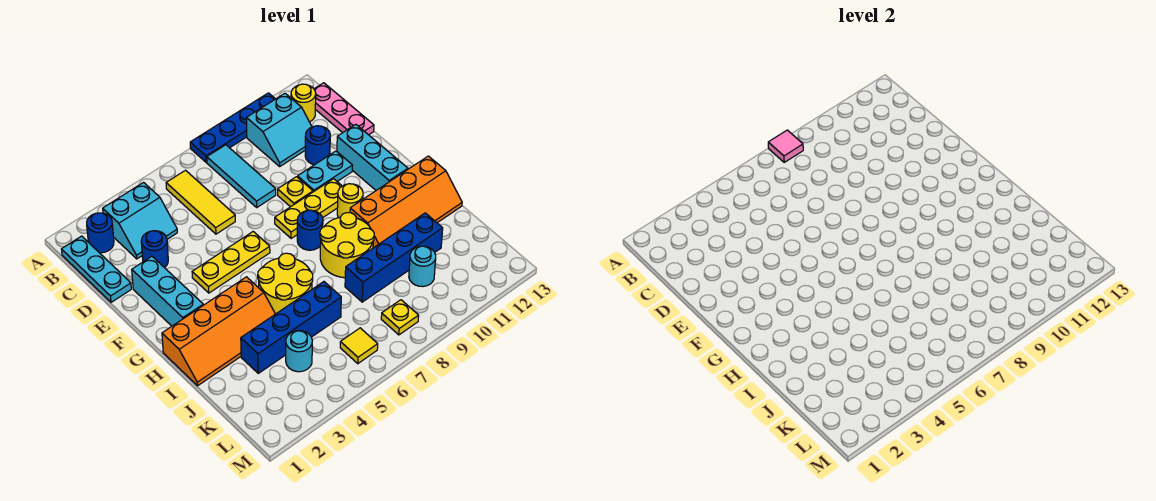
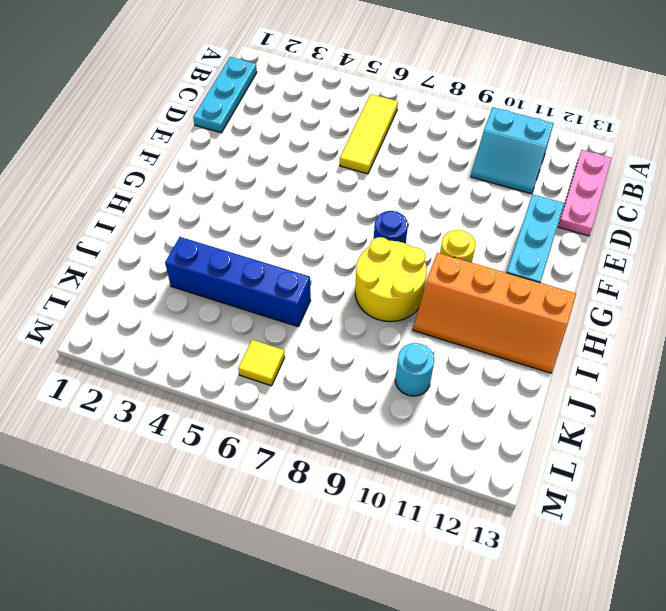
none -> blue plate A8:A11 level 1
none -> blue round brick B2 level 1
none -> cyan slope B3:C4 level 1 top B
none -> cyan tile B8:D8 level 1

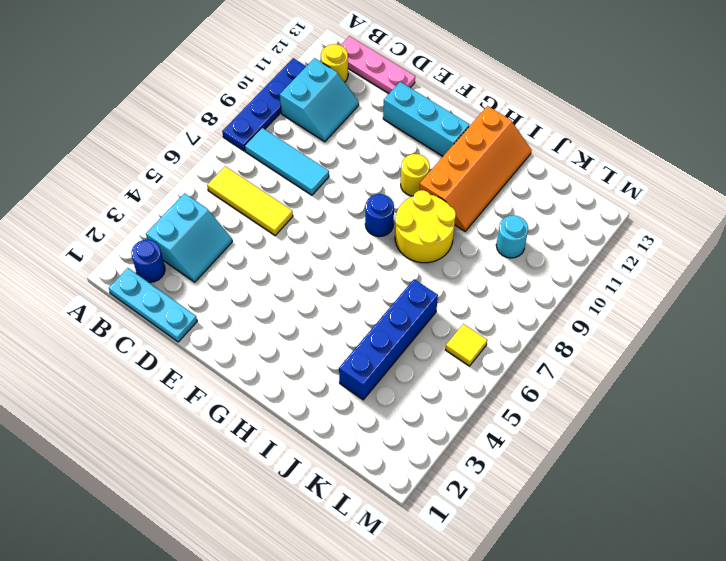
none -> blue round brick D3 level 1
none -> blue round brick D11 level 1
none -> cyan brick E2:G2 level 1
none -> yellow plate E9 level 1

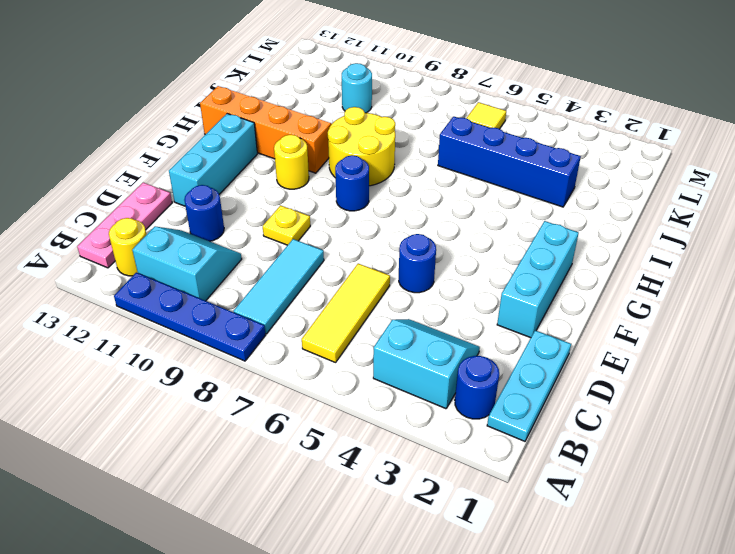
blue round brick E5 level 1 -> blue round brick D3 level 1
none -> cyan plate E10:E11 level 1
none -> yellow plate F4:F6 level 1
none -> yellow plate F8:F10 level 1
none -> orange slope H1:I4 level 1 top H

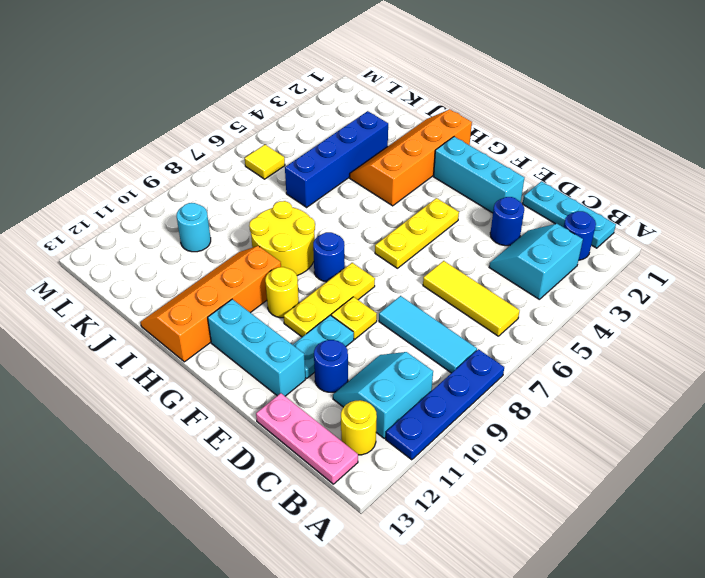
none -> yellow round brick H5:I6 level 1
none -> blue brick J8:J11 level 1
none -> cyan round brick K4 level 1
none -> yellow plate L8 level 1

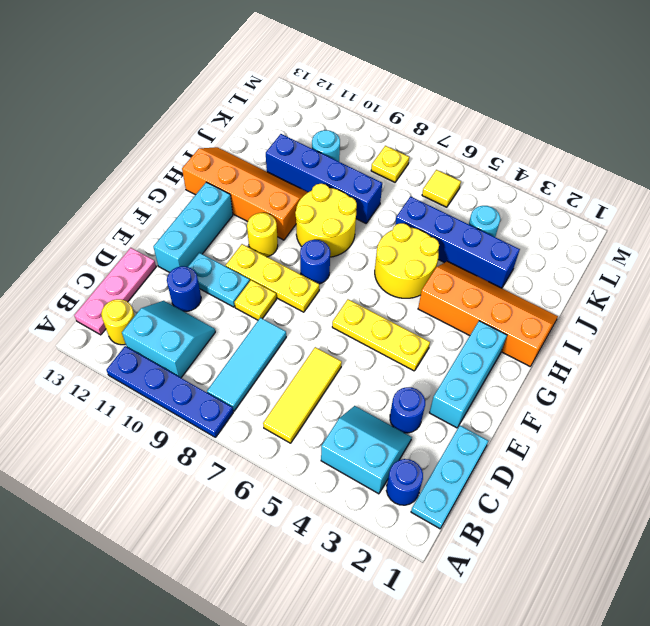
none -> pink tile A8 level 2

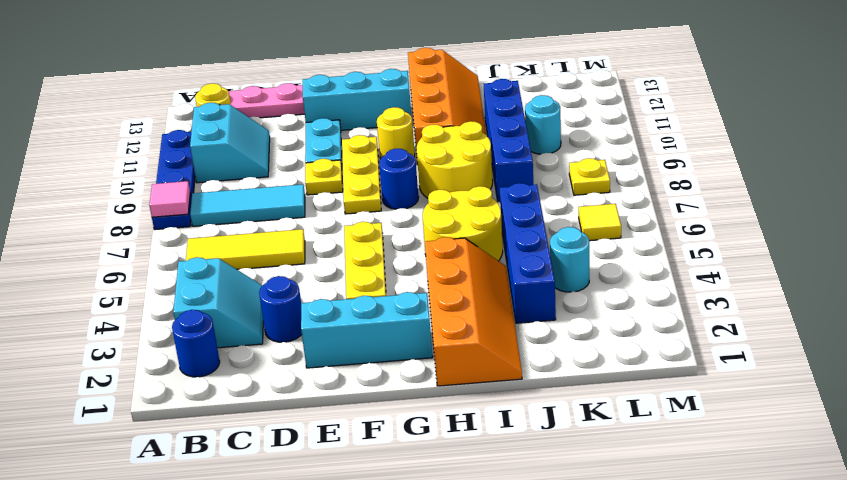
none -> cyan plate B1:D1 level 1
none -> blue round brick D11 level 1

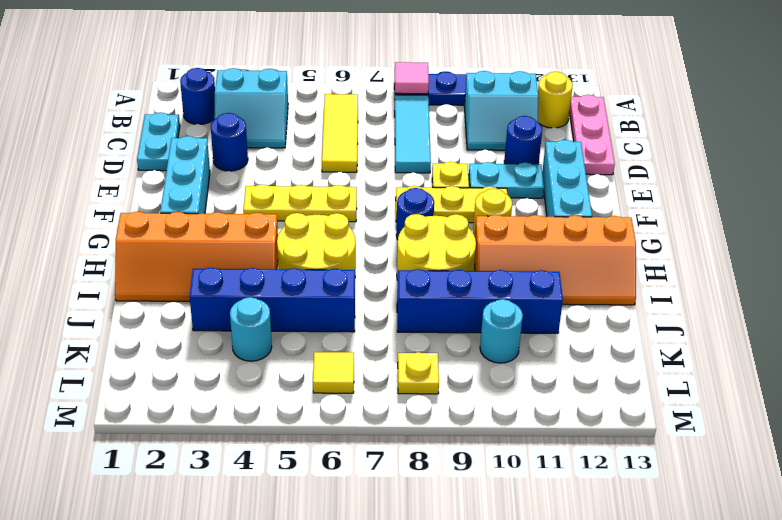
cyan plate C1:D1 level 1 -> cyan plate B1:D1 level 1

